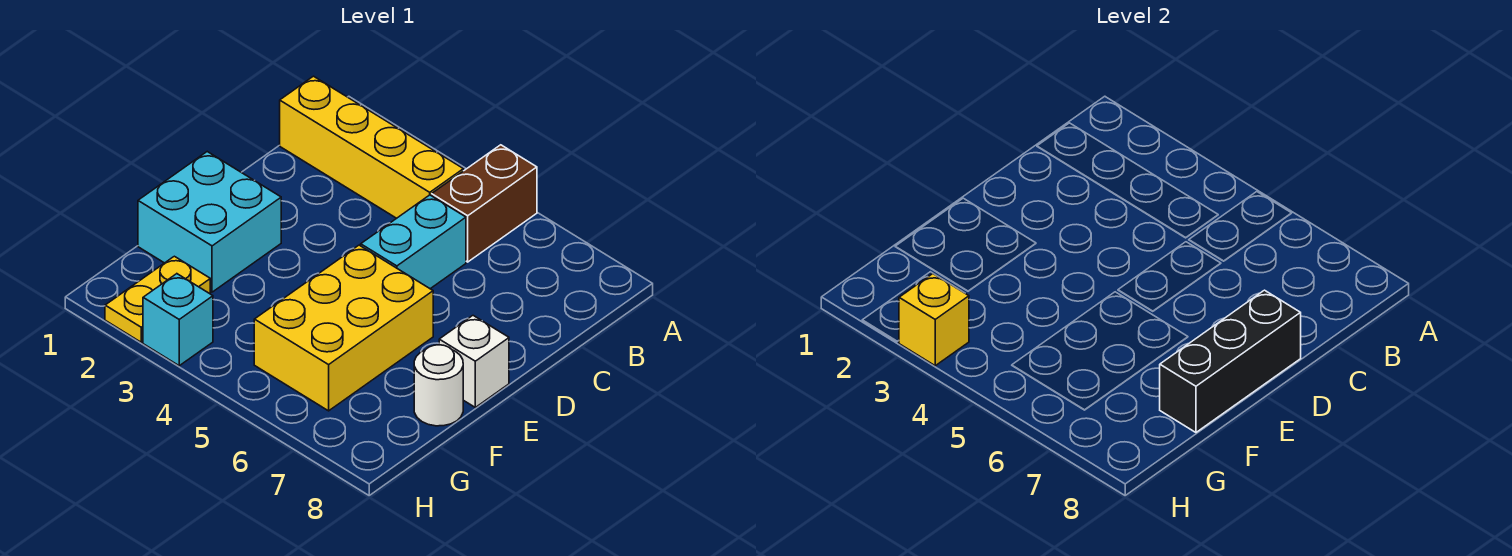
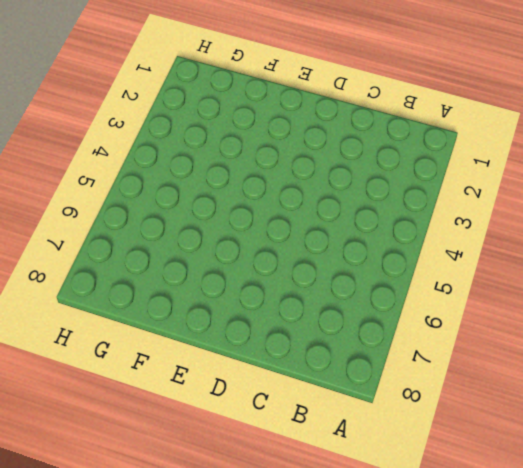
none -> brown brick A5:B5 level 1
none -> yellow brick B1:B4 level 1

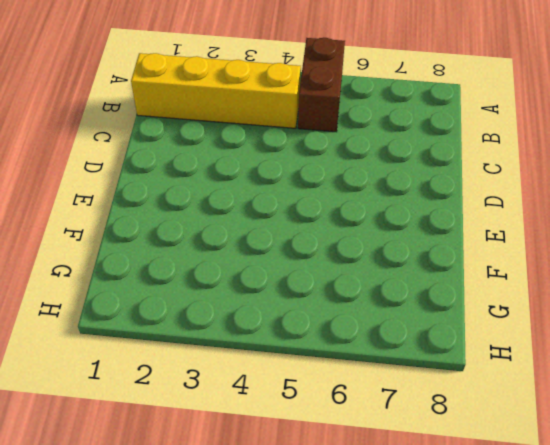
none -> cyan brick C5:D5 level 1
none -> cyan brick E1:F2 level 1

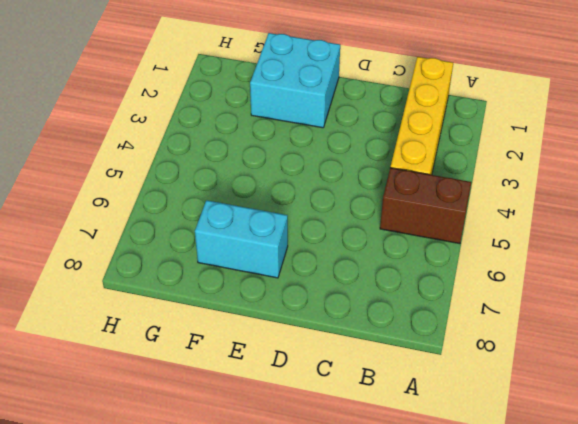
cyan brick E7:F7 level 1 -> cyan brick C5:D5 level 1
none -> yellow brick E5:G6 level 1
none -> white brick E8 level 1

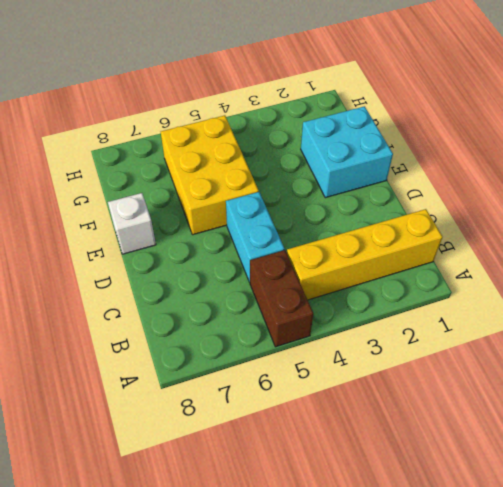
none -> white round brick F8 level 1
none -> yellow plate G2:H2 level 1

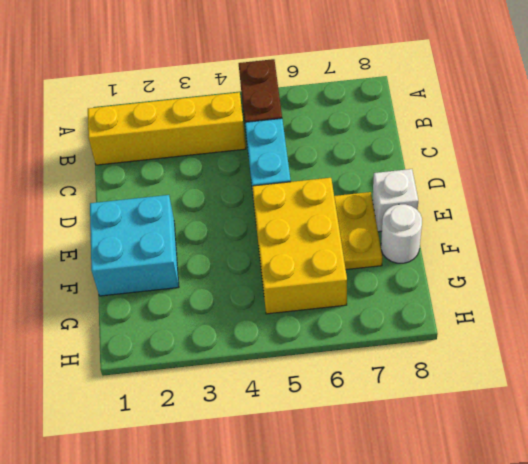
yellow plate E7:F7 level 1 -> yellow plate G2:H2 level 1
none -> cyan brick H3 level 1
none -> black brick D8:F8 level 2

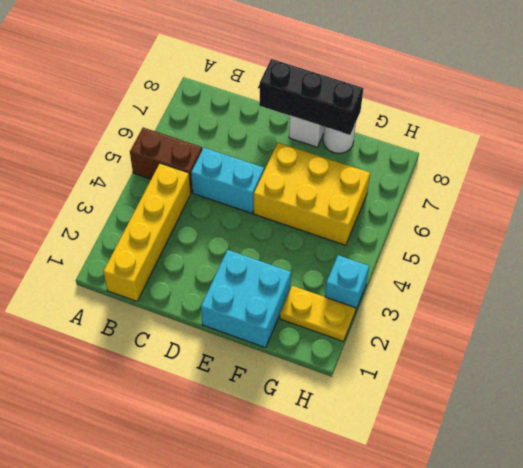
none -> yellow brick H3 level 2

